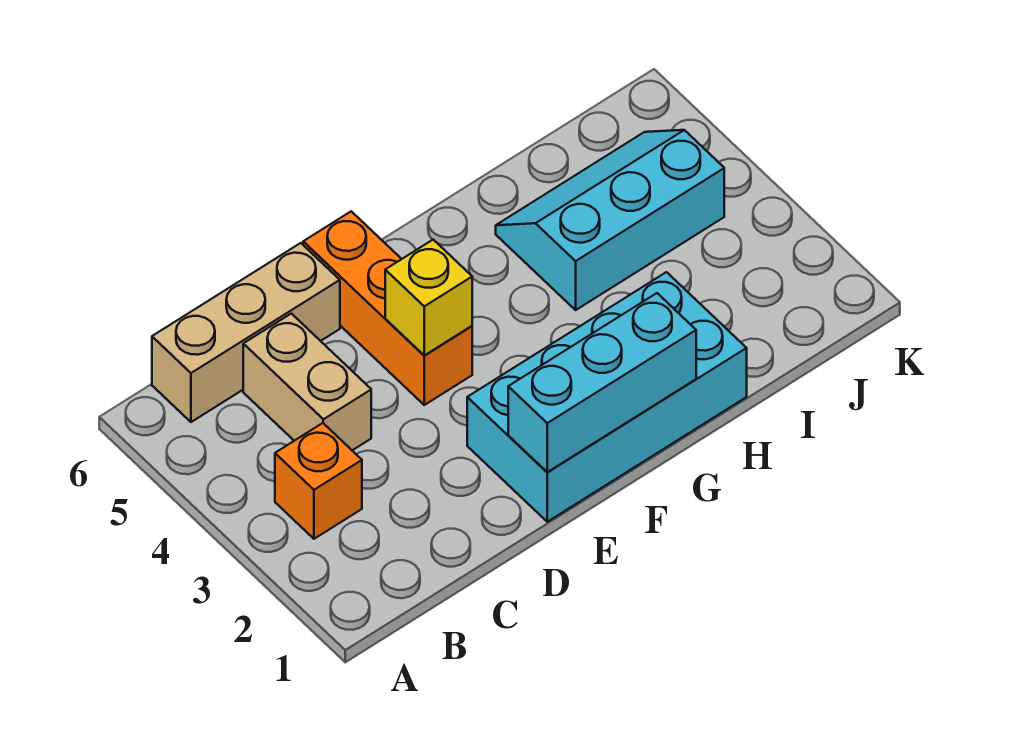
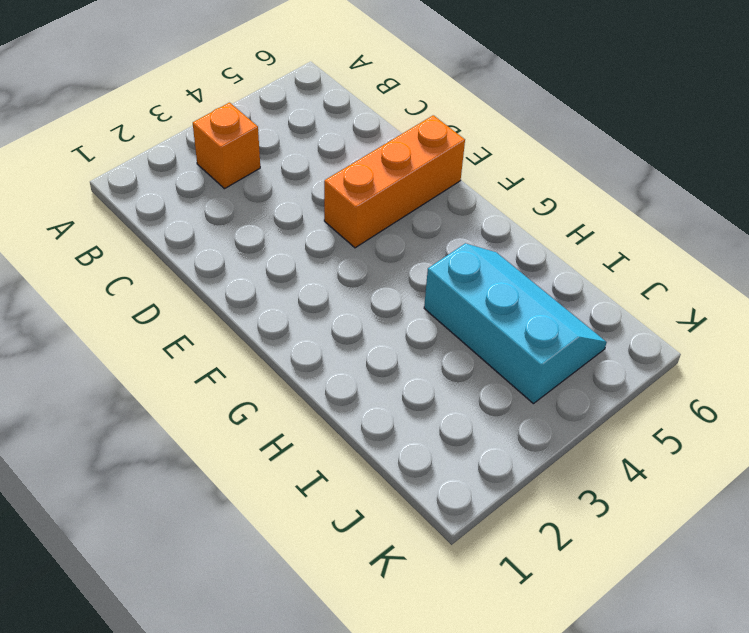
none -> tan brick B6:D6 level 1
none -> tan brick C4:C5 level 1

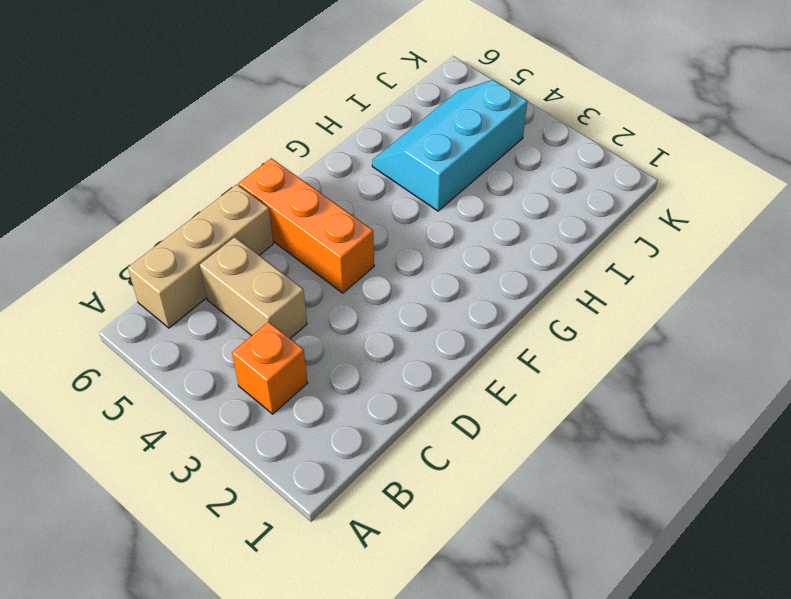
none -> cyan brick E1:H2 level 1
none -> cyan brick E1:G1 level 2

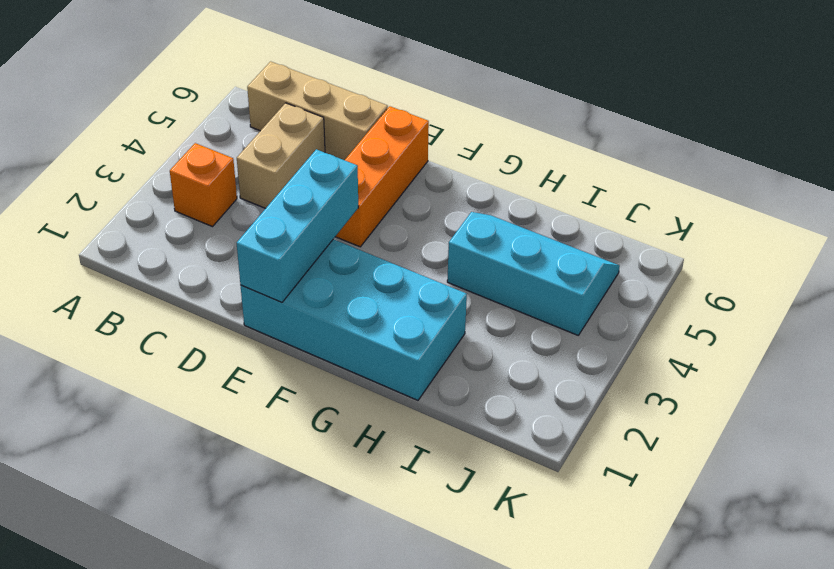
cyan brick E1:E3 level 2 -> cyan brick E1:G1 level 2
none -> yellow brick E4 level 2

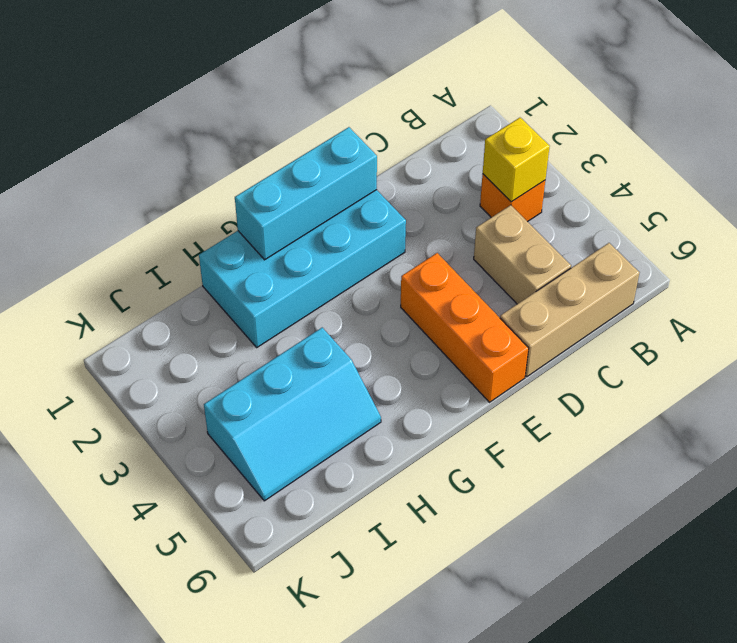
yellow brick B3 level 2 -> yellow brick E4 level 2

